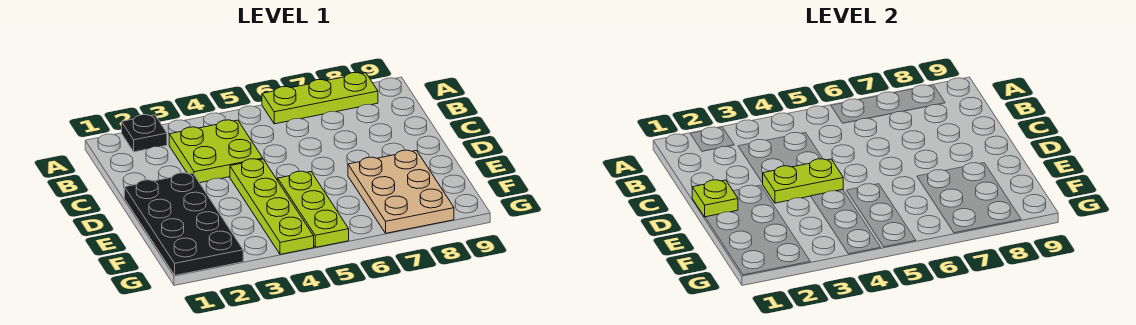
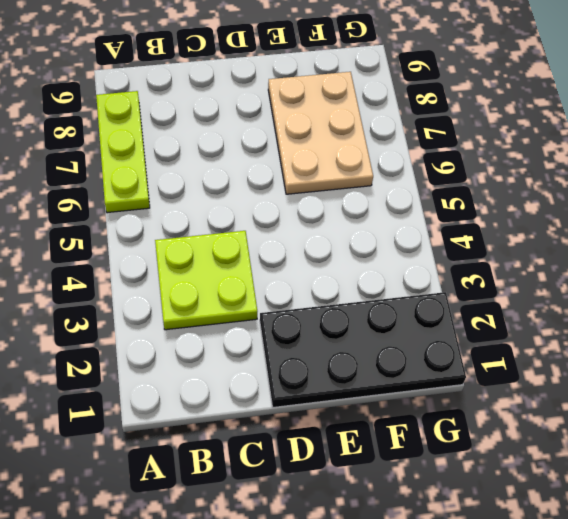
tan plate E6:F8 level 1 -> tan plate E7:G8 level 1
none -> black plate A2 level 1
none -> lime plate D4:G4 level 1

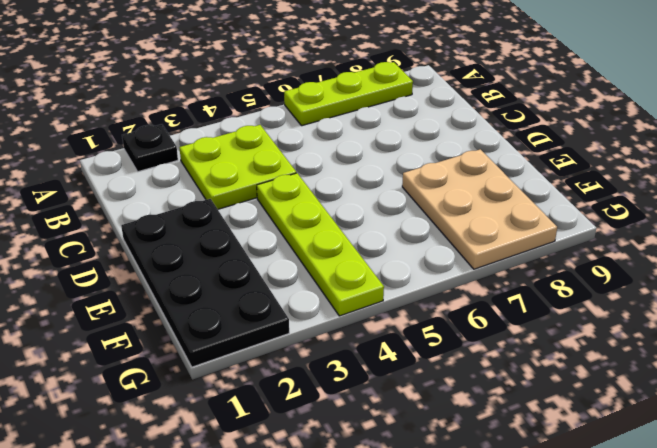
none -> lime plate E5:G5 level 1
none -> lime plate D1 level 2

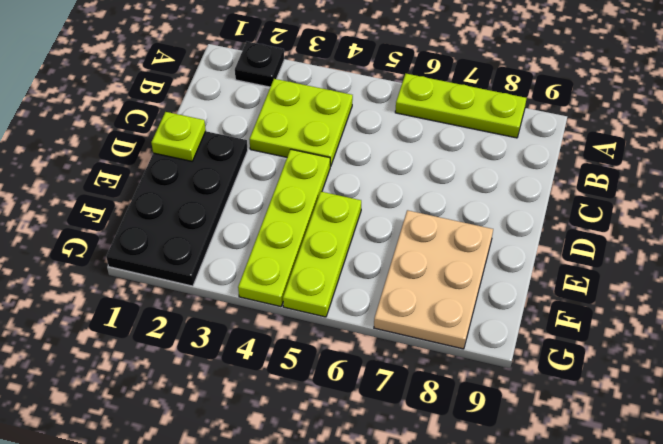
none -> lime plate D3:D4 level 2

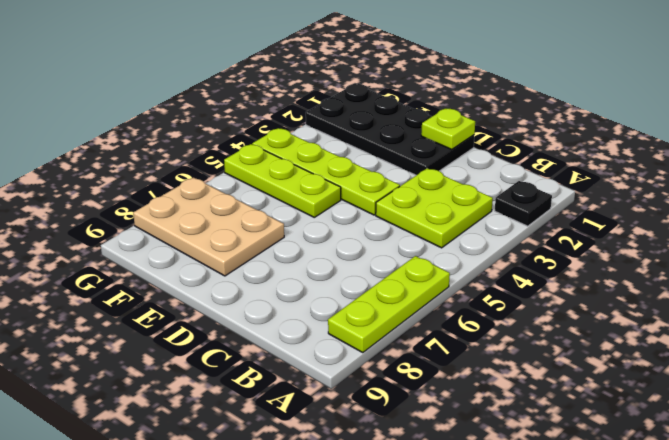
none -> lime plate D3:D4 level 2

